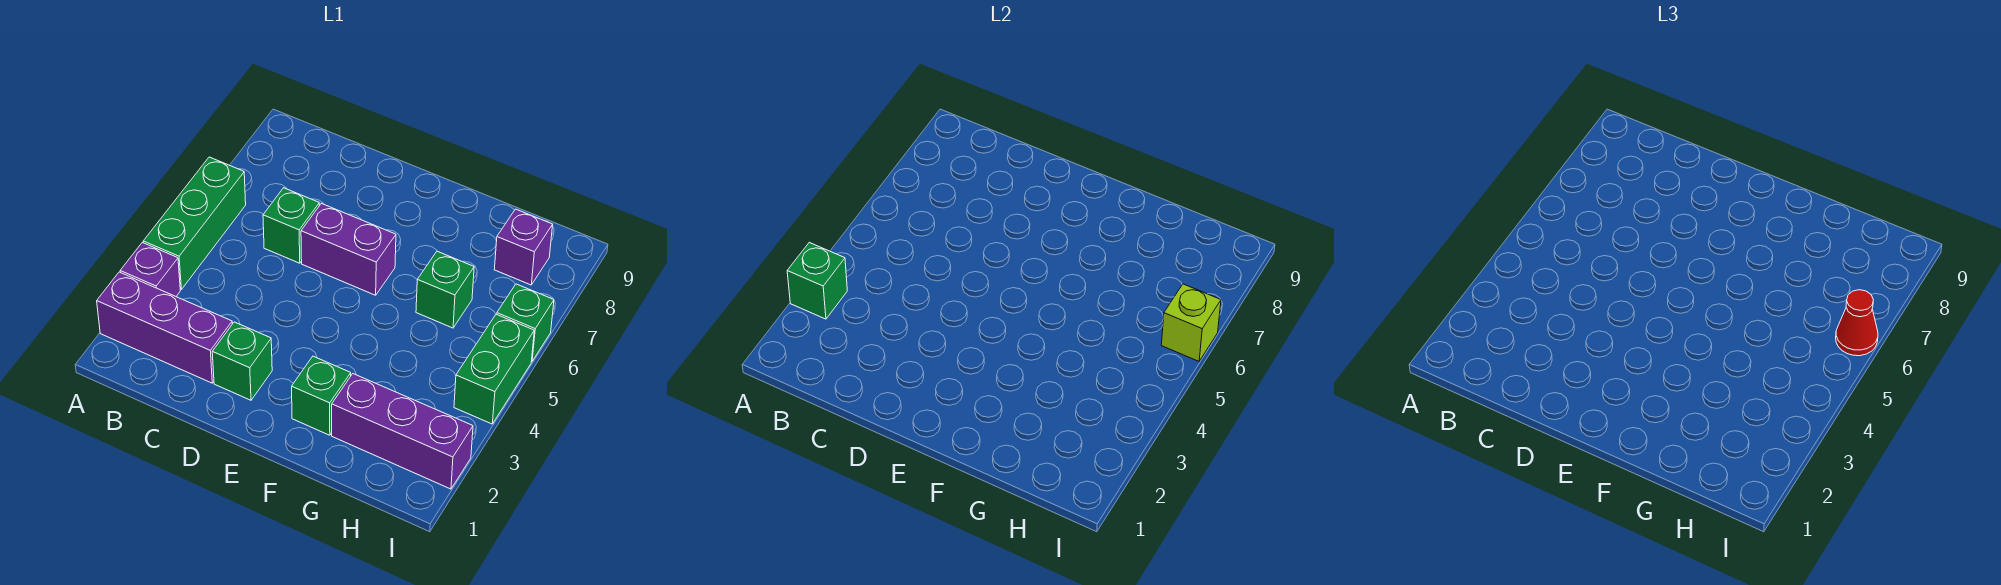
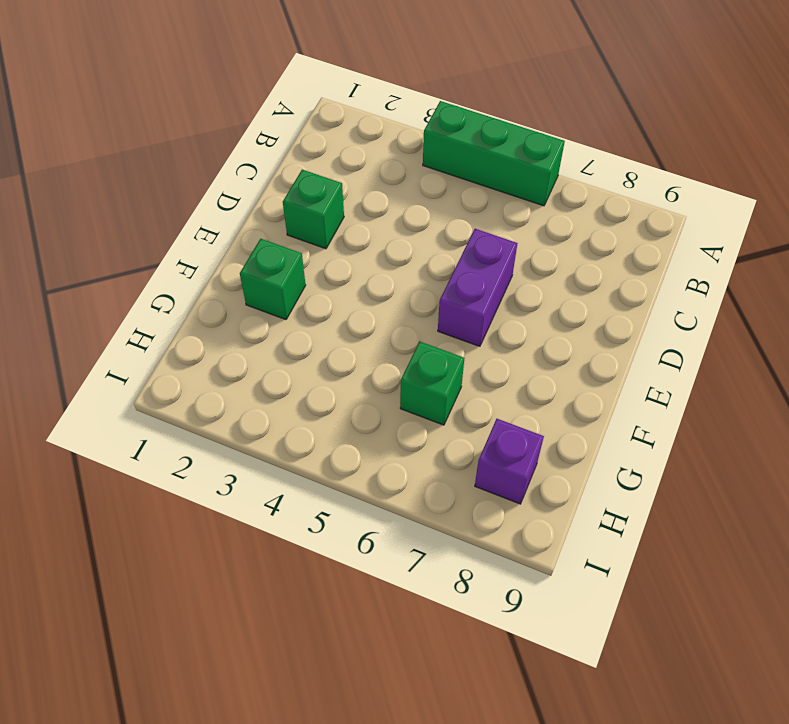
none -> purple brick A2:C2 level 1
none -> purple brick A3 level 1
none -> green brick C6 level 1

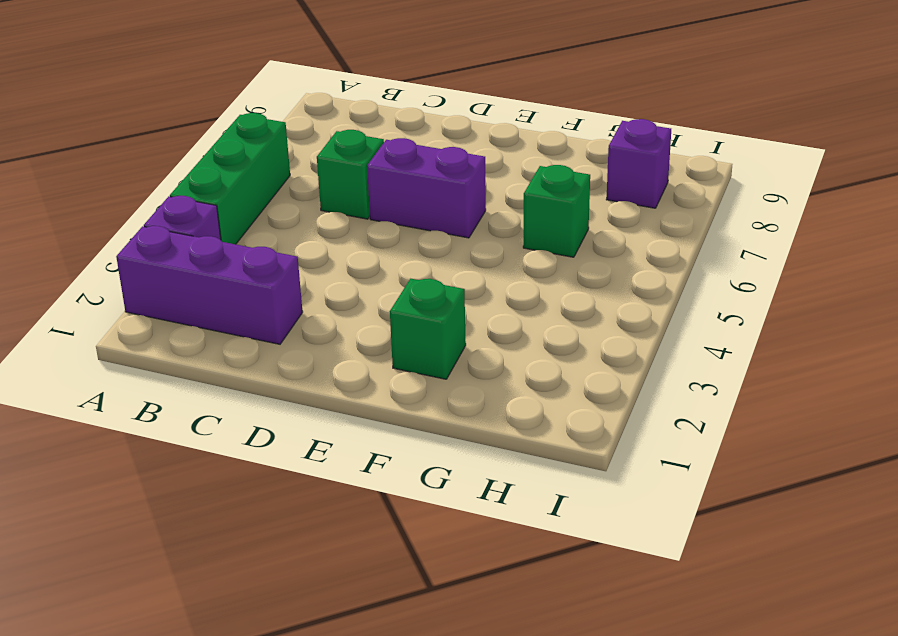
none -> green brick D2 level 1
none -> purple brick G2:I2 level 1
none -> green brick I4:I5 level 1

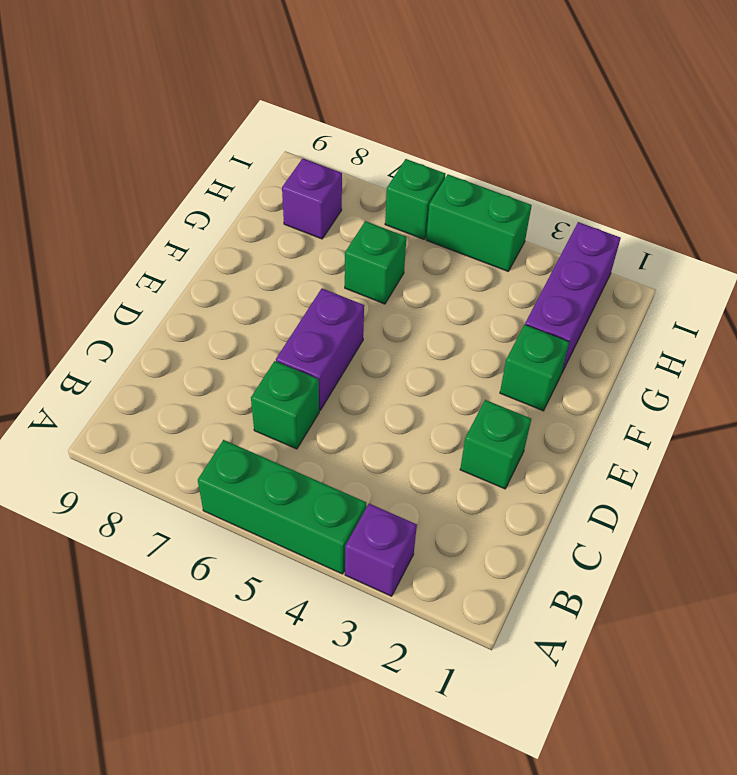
none -> purple brick A2:C2 level 1
none -> green brick A3 level 2
none -> lime brick I6 level 2

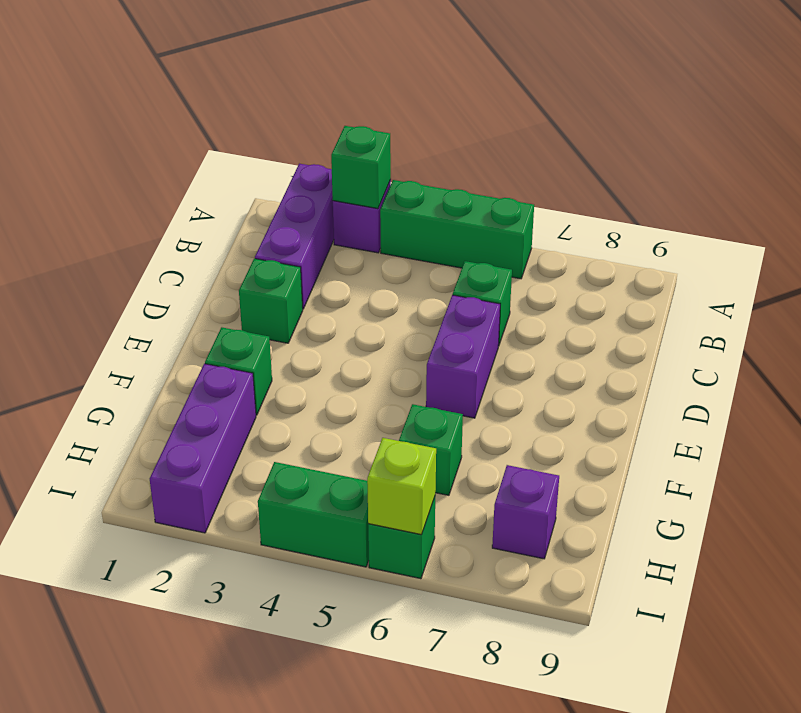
none -> red cone I6 level 3

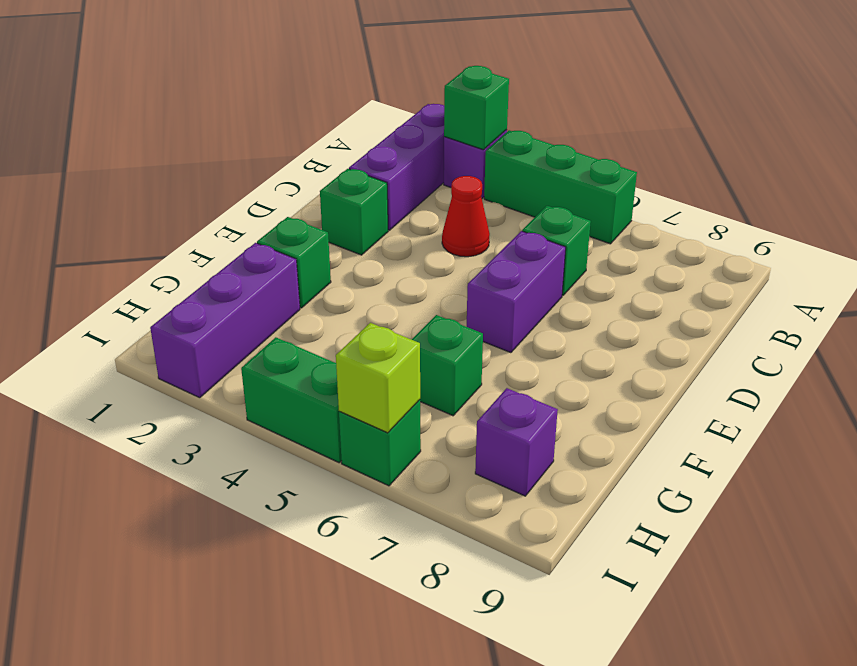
red cone C4 level 1 -> red cone I6 level 3

